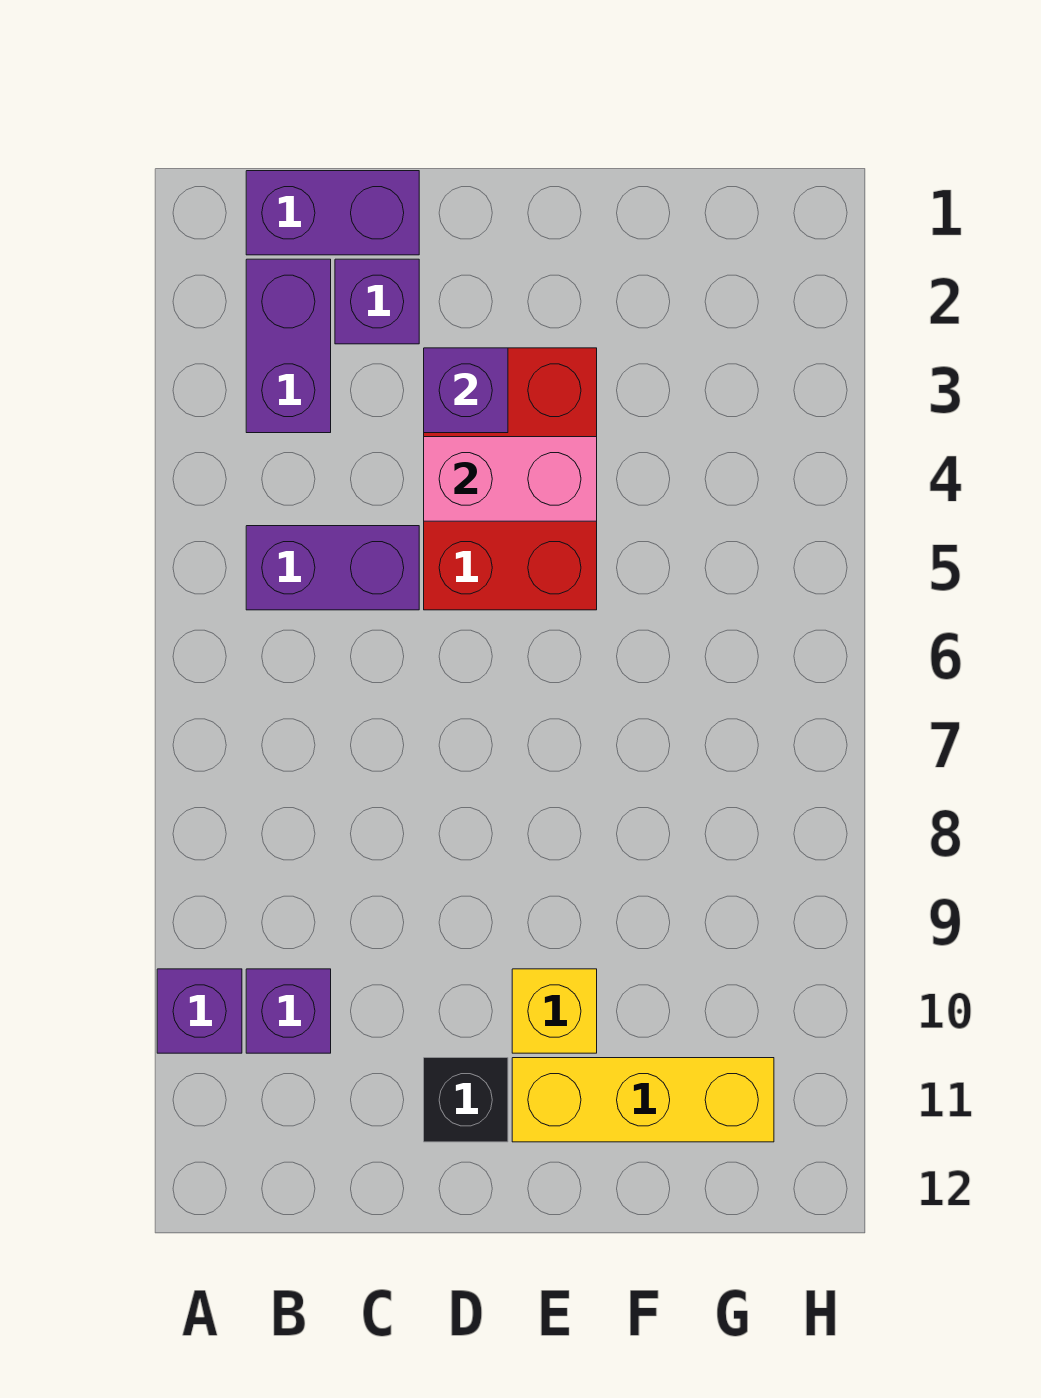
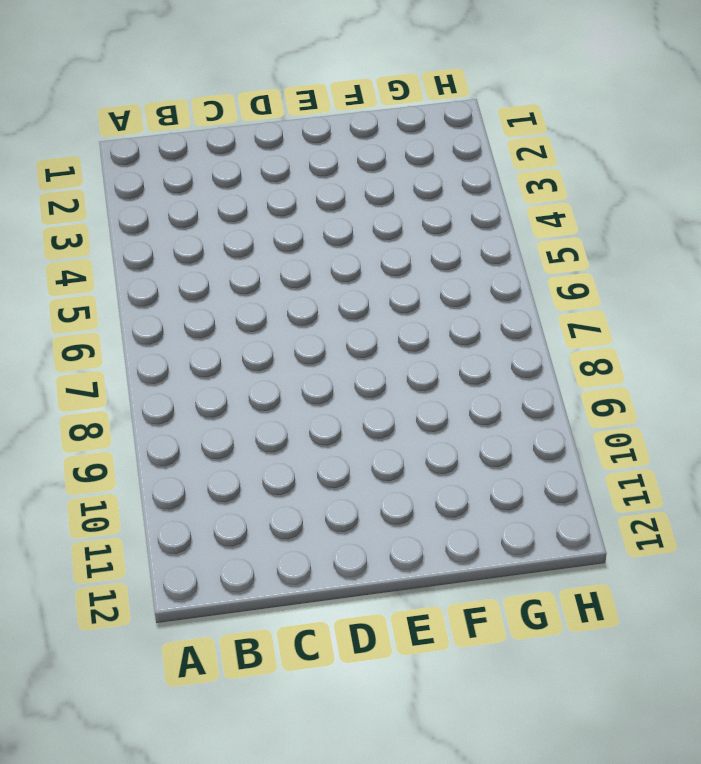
none -> purple brick A10 level 1
none -> purple brick B1:C1 level 1
none -> purple brick B2:B3 level 1

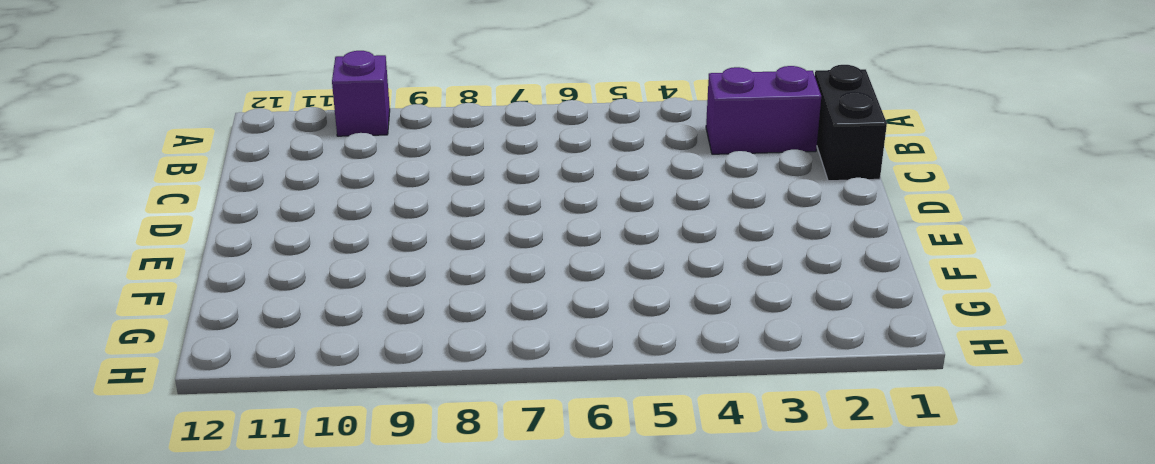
black brick B1:C1 level 1 -> purple brick B1:C1 level 1
none -> purple brick B5:C5 level 1
none -> purple brick B10 level 1
none -> purple brick C2 level 1

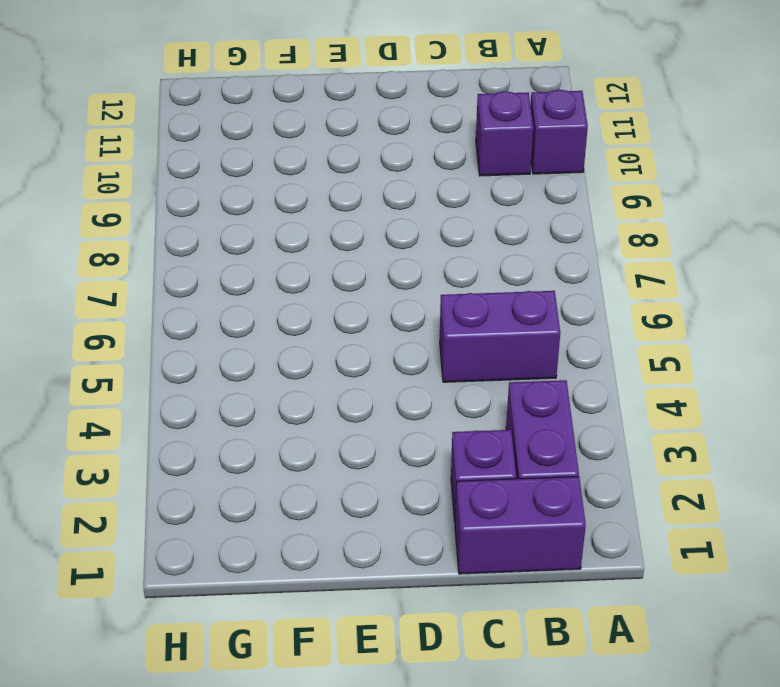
none -> red brick D3:E5 level 1
none -> black brick D11 level 1
none -> yellow brick E10 level 1

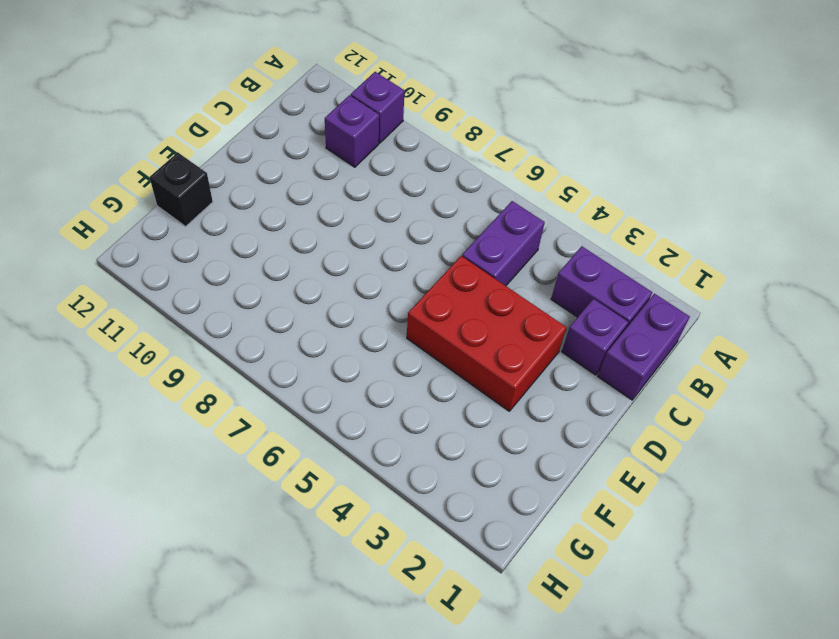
black brick F12 level 1 -> black brick D11 level 1
none -> yellow brick E10 level 1
none -> yellow brick E11:G11 level 1
none -> purple brick D3 level 2

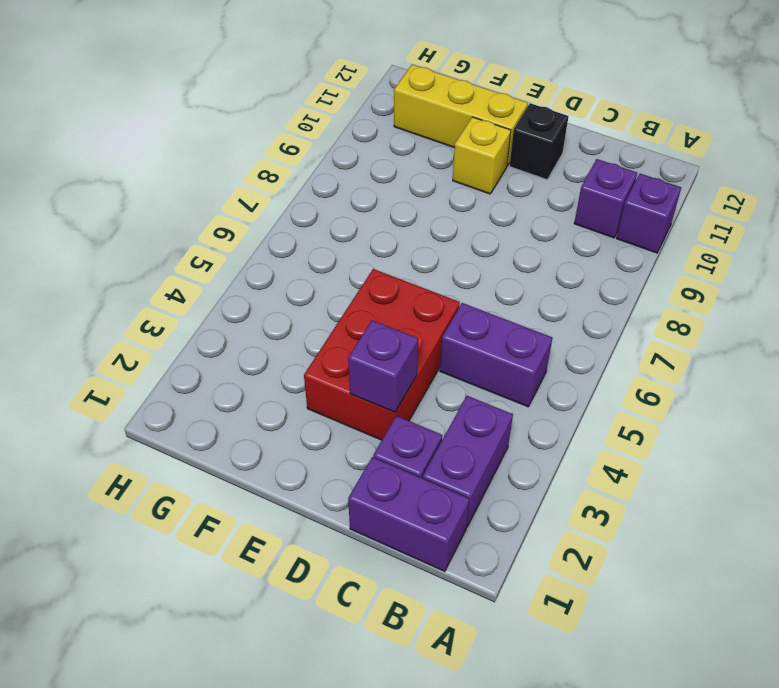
none -> pink brick D4:E4 level 2

